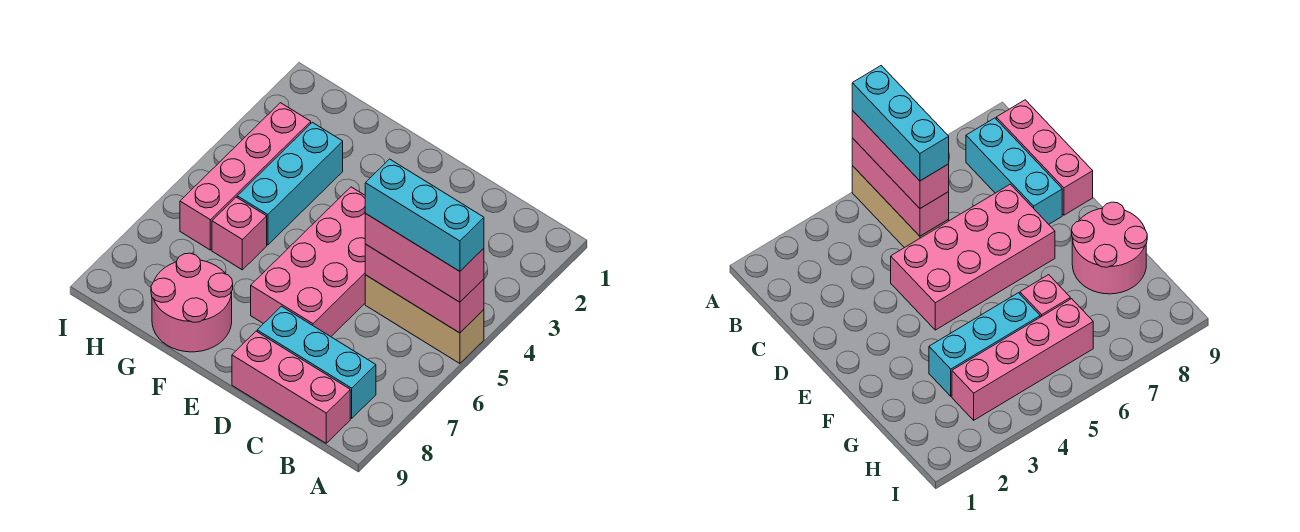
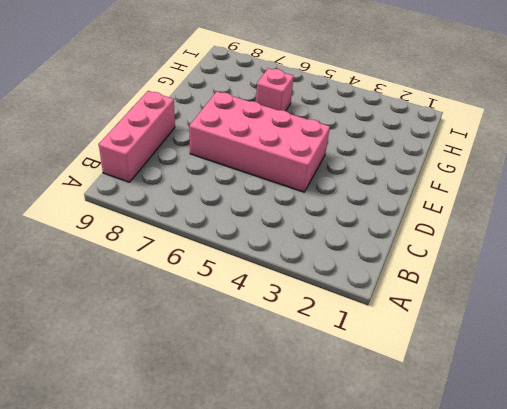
none -> tan brick A5:C5 level 1
none -> cyan brick B8:D8 level 1

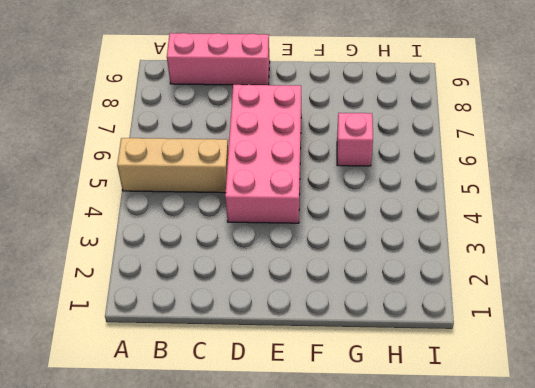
none -> cyan brick B8:D8 level 1
none -> pink round brick F8:G9 level 1

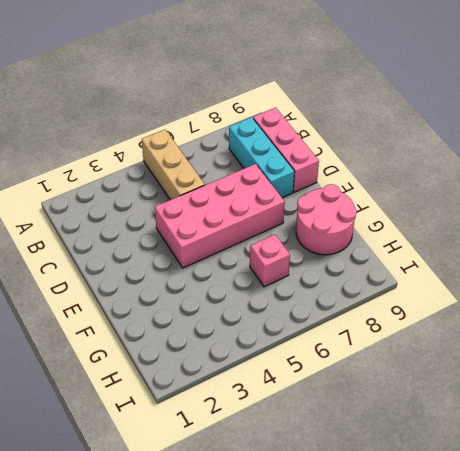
none -> cyan brick G3:G5 level 1
none -> pink brick H3:H6 level 1

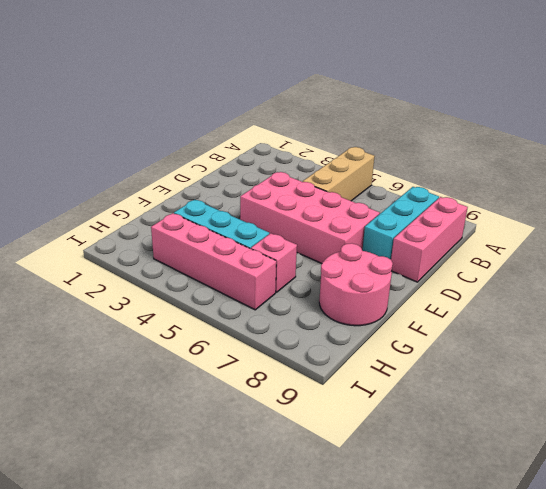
none -> pink brick A5:C5 level 2
none -> pink brick A5:C5 level 3

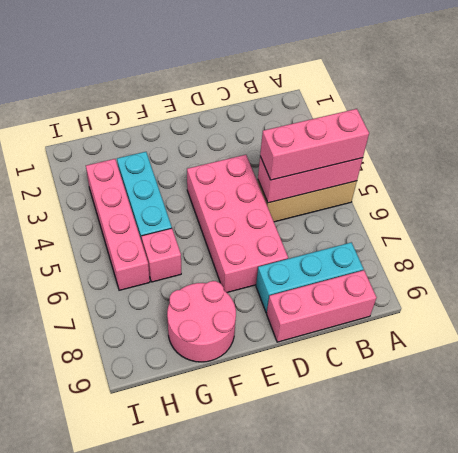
none -> cyan brick A5:C5 level 4

